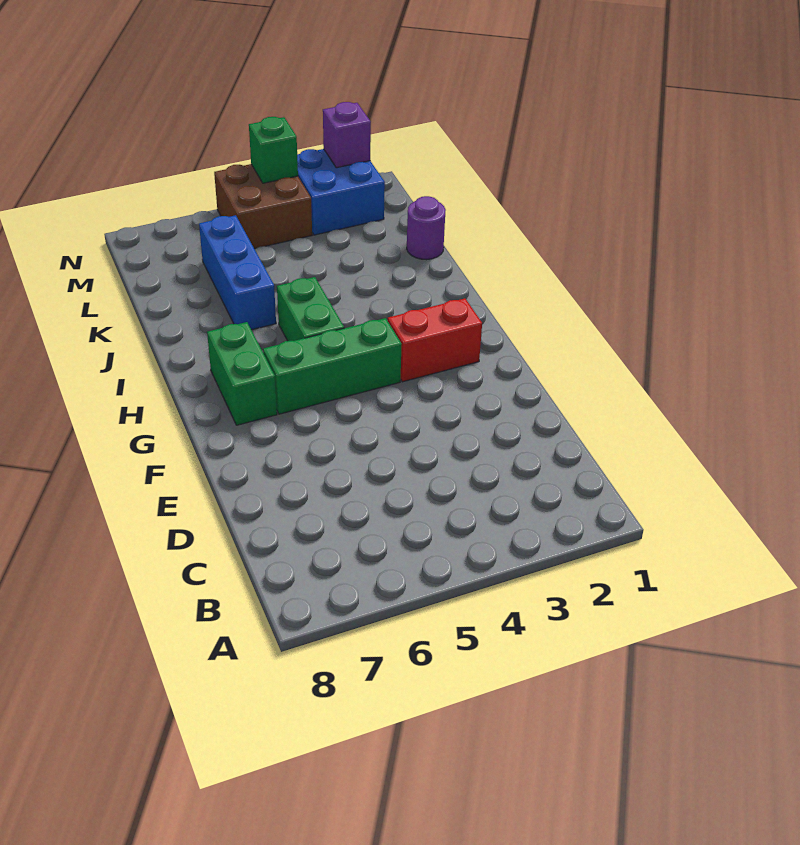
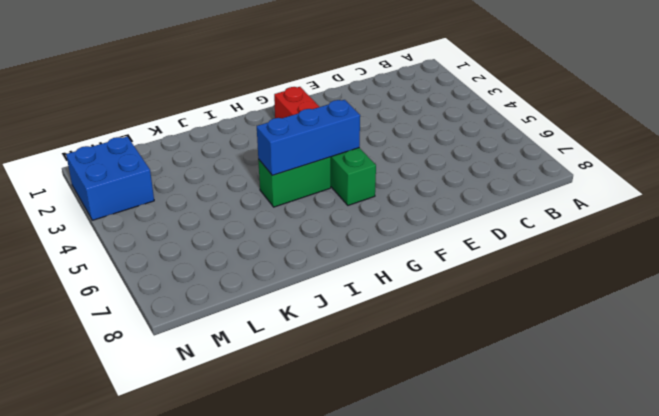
blue brick G5:I5 level 2 -> blue brick J6:L6 level 1
none -> green brick G7:H7 level 1
none -> purple round brick K1 level 1

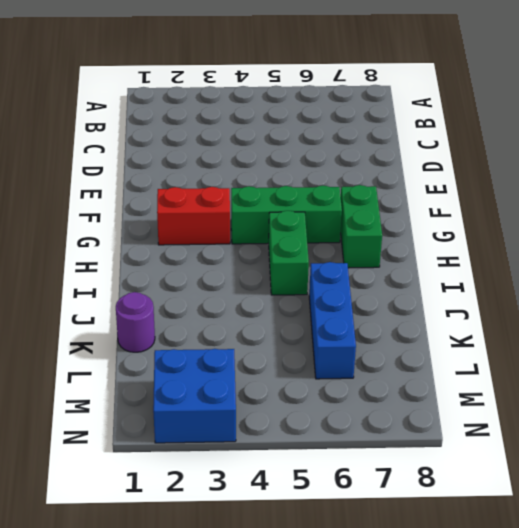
none -> brown brick M4:N5 level 1
none -> purple brick N2 level 2

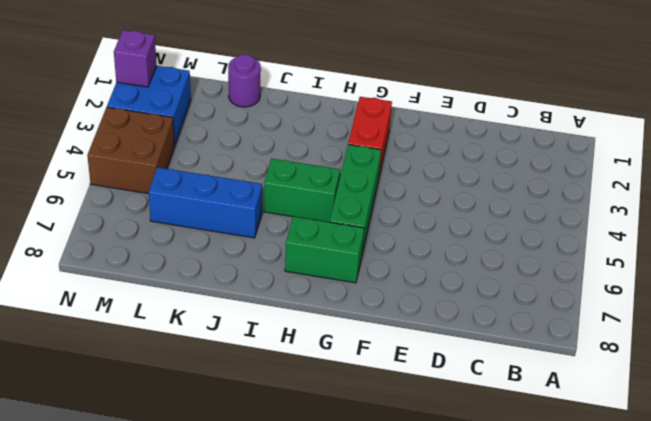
none -> green brick N4 level 2

